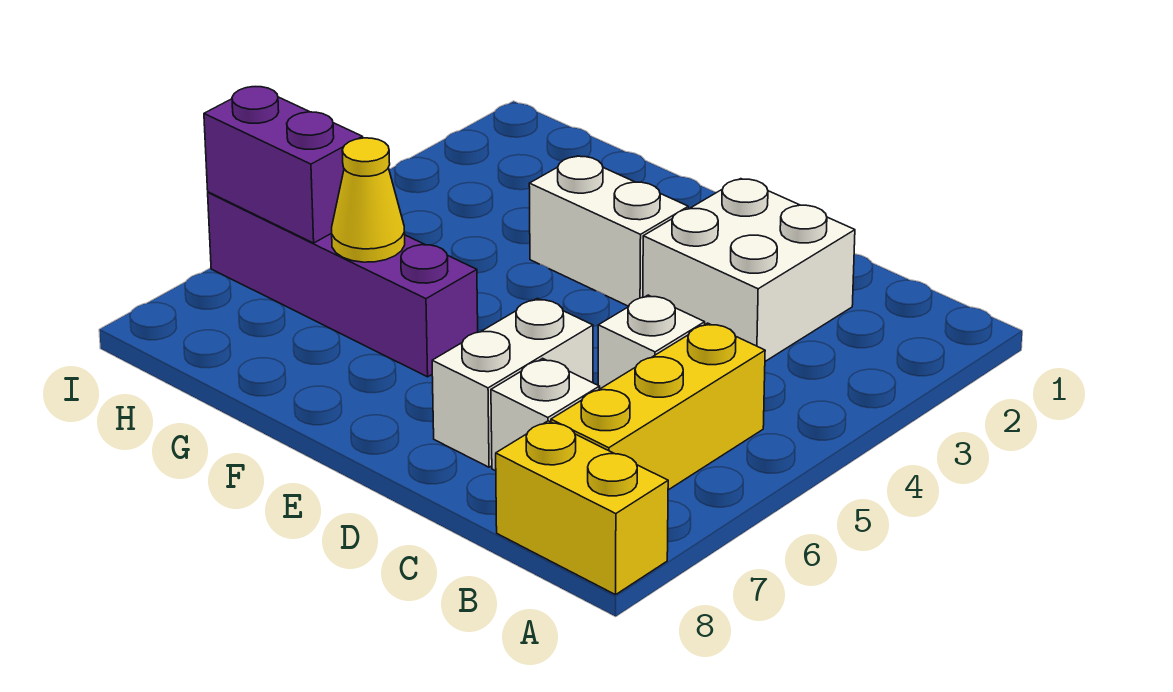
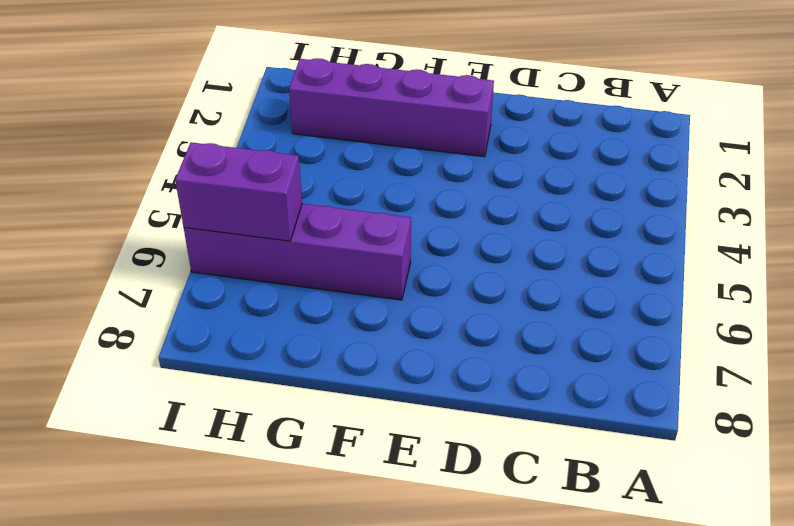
purple brick E2:H2 level 1 -> none
none -> yellow brick A8:B8 level 1
none -> yellow brick B5:B7 level 1

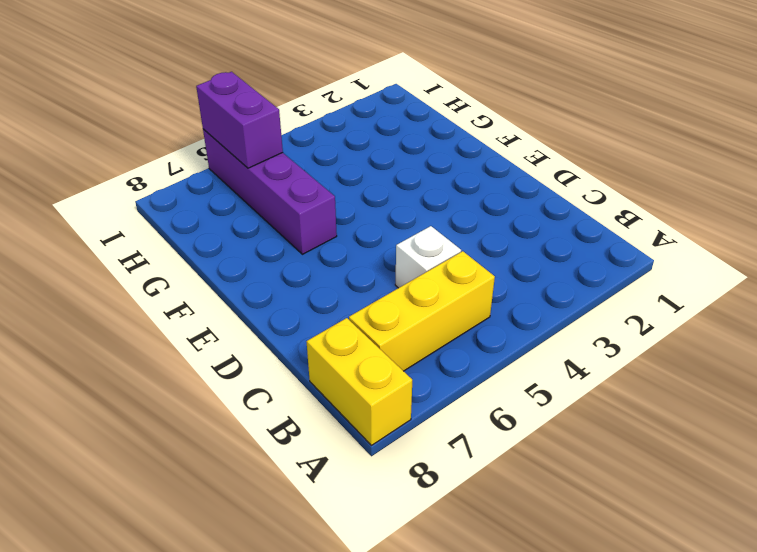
none -> white brick C2:D3 level 1
none -> white brick C7 level 1

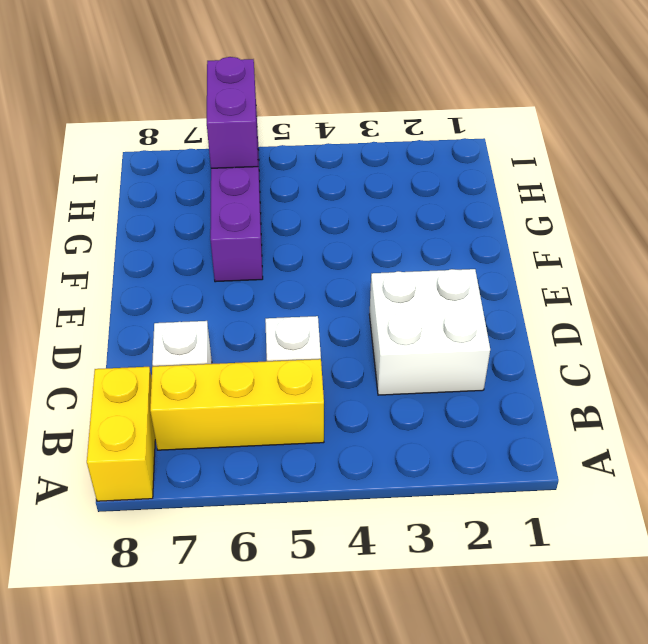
none -> white brick D6:D7 level 1
none -> white brick E3:F3 level 1

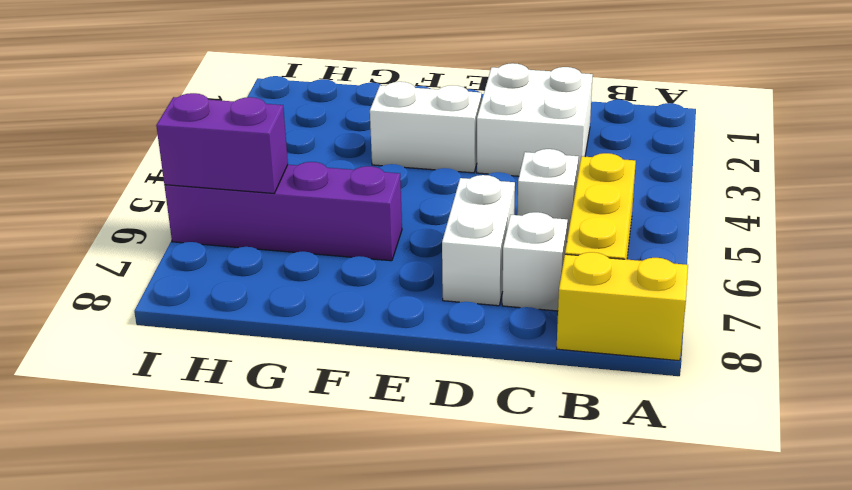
none -> yellow cone G6 level 2

